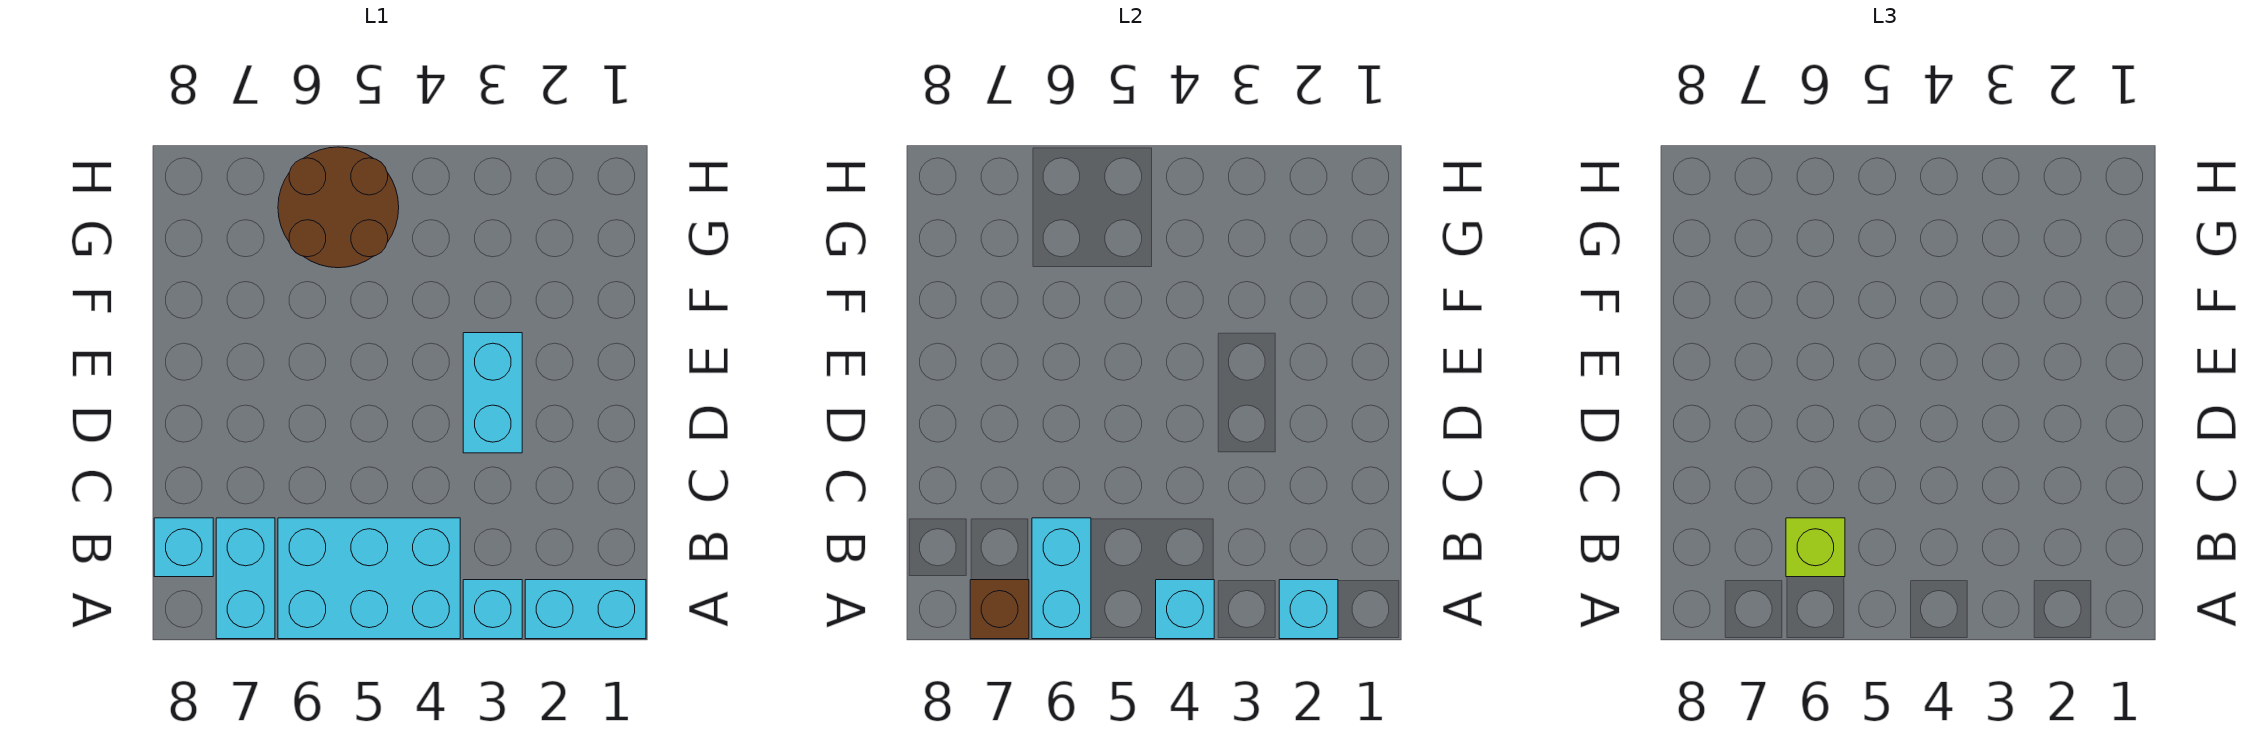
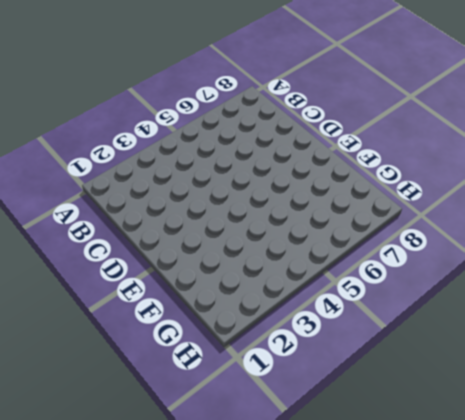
none -> cyan brick A1:A2 level 1
none -> cyan brick A3 level 1
none -> cyan brick A4:B6 level 1

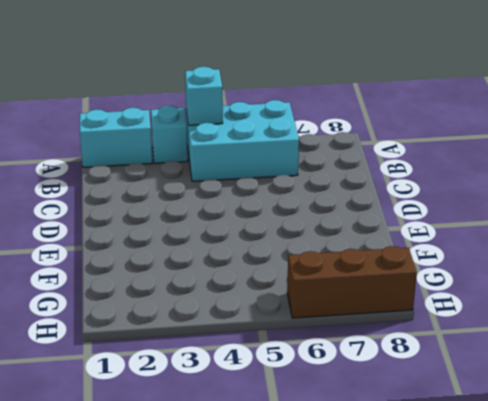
brown brick H6:H8 level 1 -> brown round brick G5:H6 level 1
none -> cyan brick A7:B7 level 1
none -> cyan brick B8 level 1
none -> cyan brick D3:E3 level 1

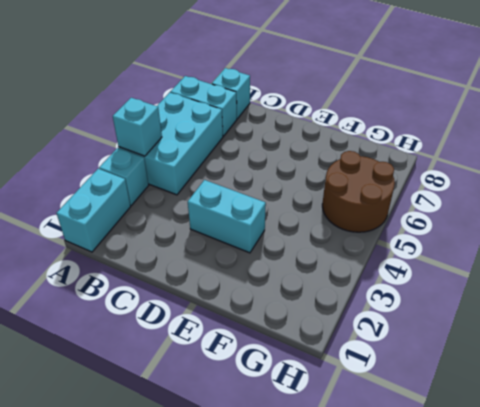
none -> cyan brick A2 level 2
none -> cyan brick A6:B6 level 2
none -> brown brick A7 level 2

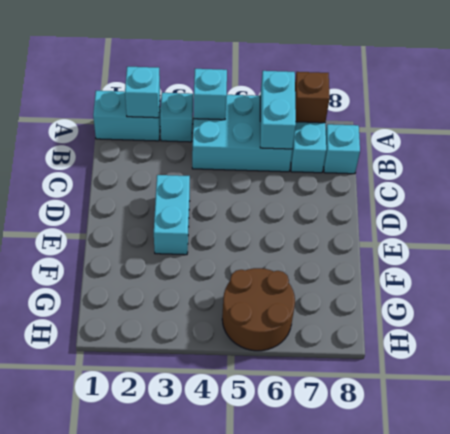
none -> lime brick B6 level 3

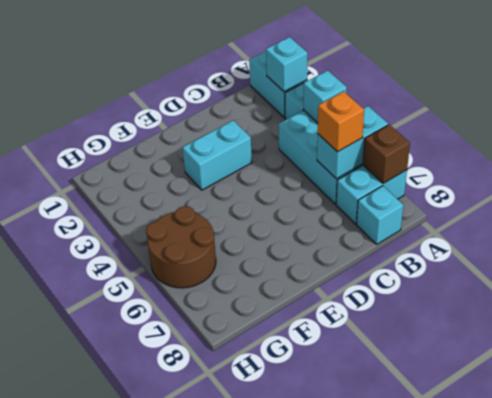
orange brick B6 level 3 -> lime brick B6 level 3

